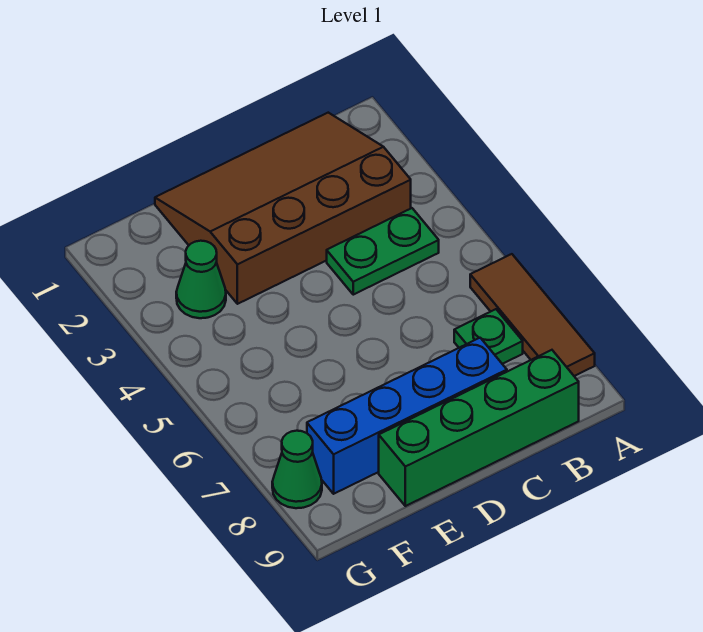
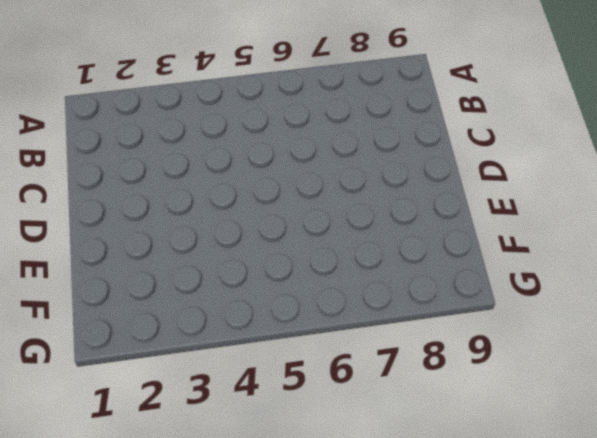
none -> brown tile A6:A8 level 1
none -> brown slope B1:E3 level 1 top 3

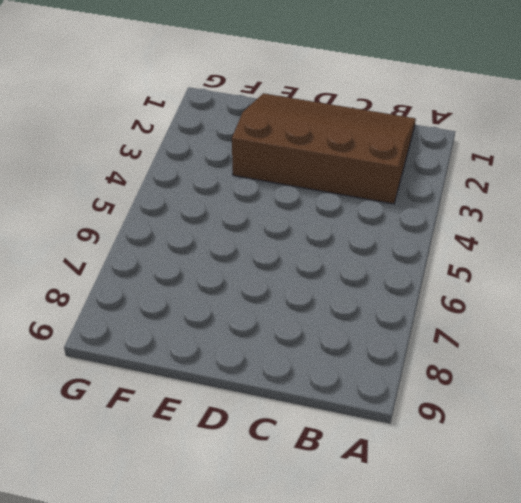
none -> brown tile A6:A8 level 1
none -> green plate B4:C4 level 1

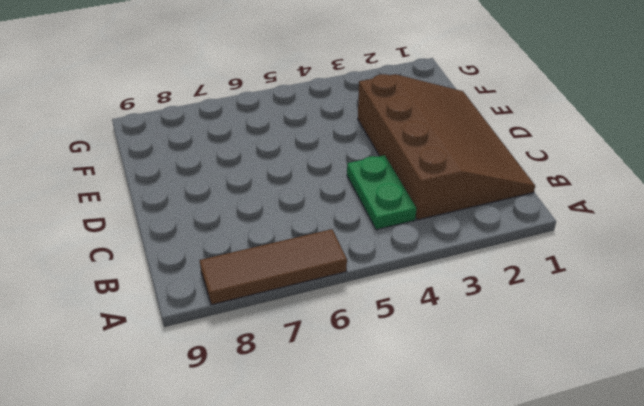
none -> green plate B7 level 1
none -> green brick B9:E9 level 1

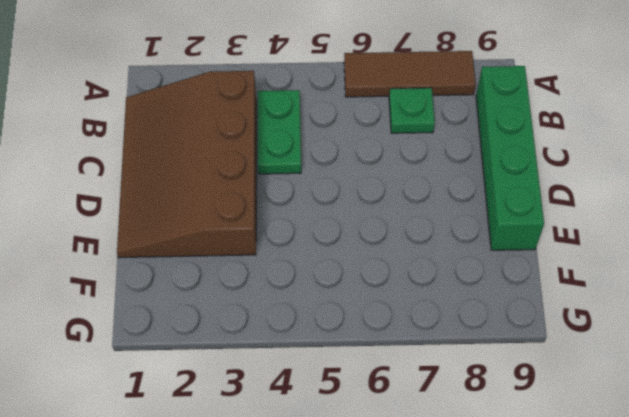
none -> blue brick C8:F8 level 1
none -> green cone F3 level 1

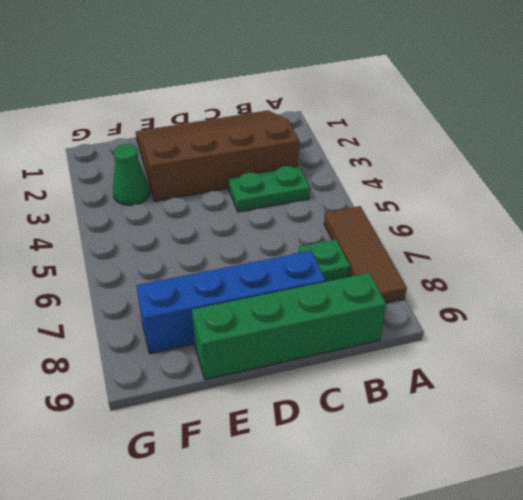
none -> green cone G8 level 1

